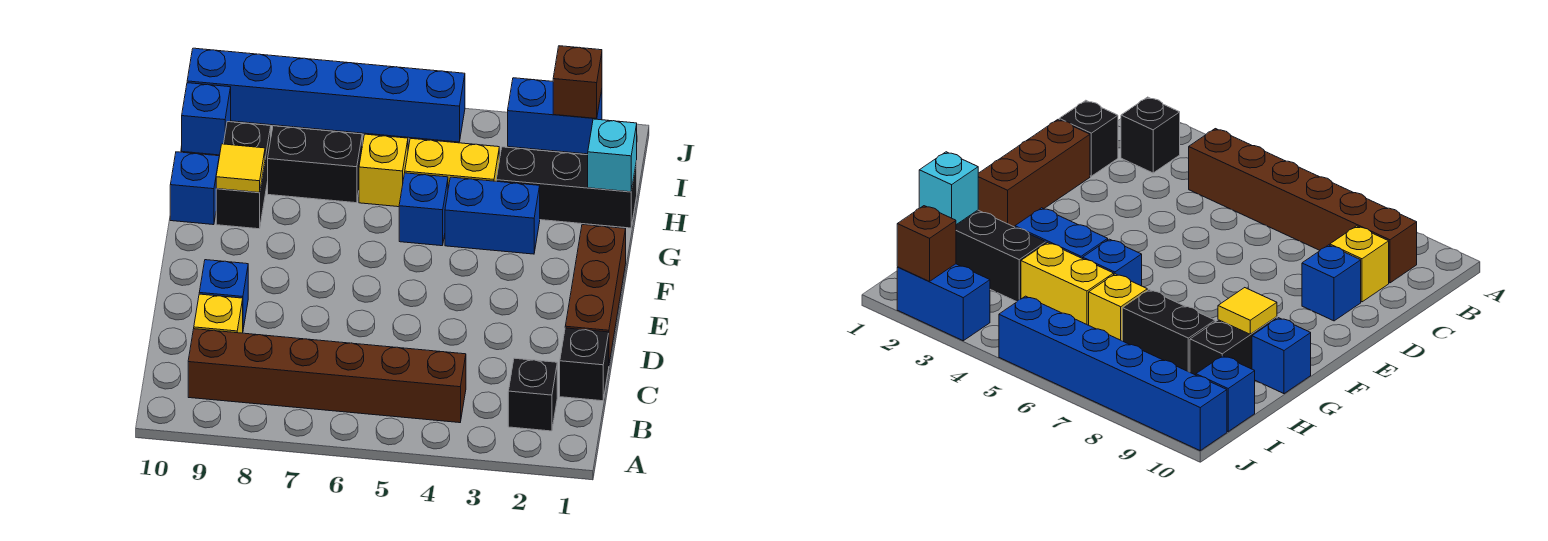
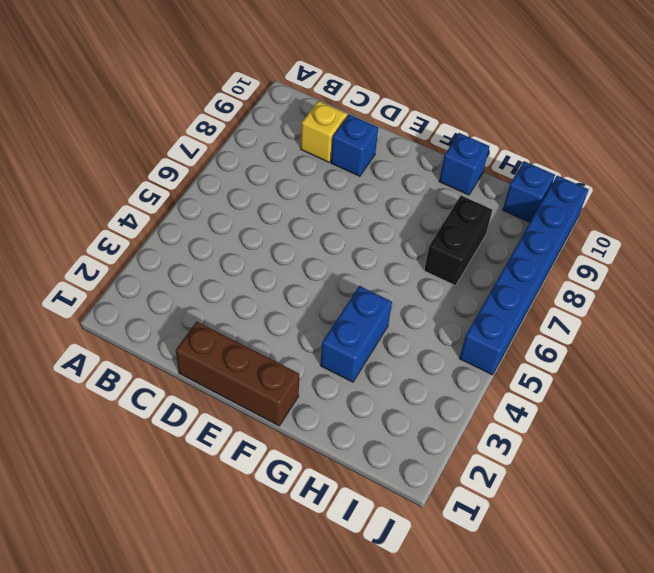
none -> black brick B2 level 1
none -> brown brick B4:B9 level 1
none -> black brick C1 level 1

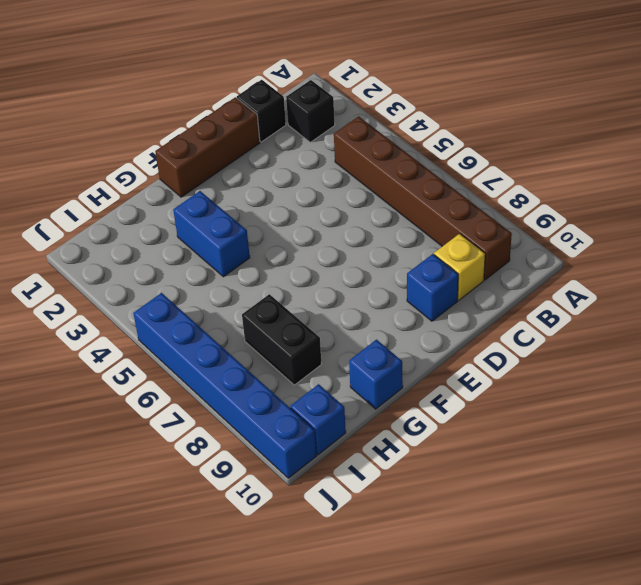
none -> blue brick G5 level 1
none -> black brick G9:H9 level 1
none -> black brick H1:H3 level 1

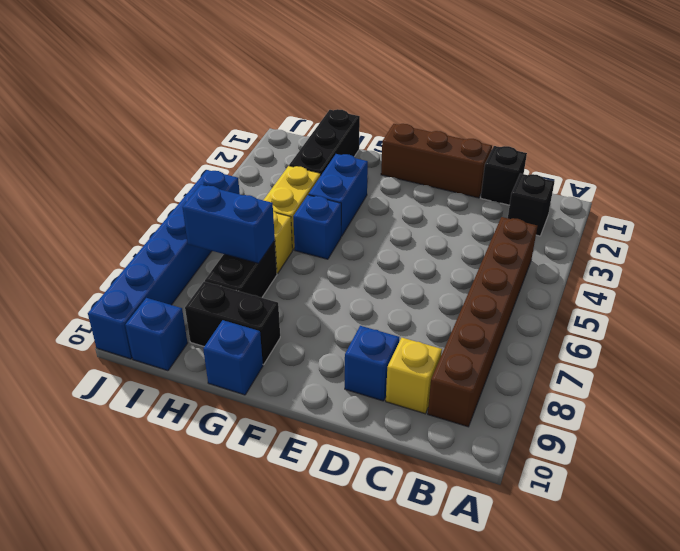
blue brick H7:I7 level 2 -> blue brick J2:J3 level 1
none -> yellow tile G9 level 2
none -> cyan brick H1 level 2
none -> brown brick J2 level 2

